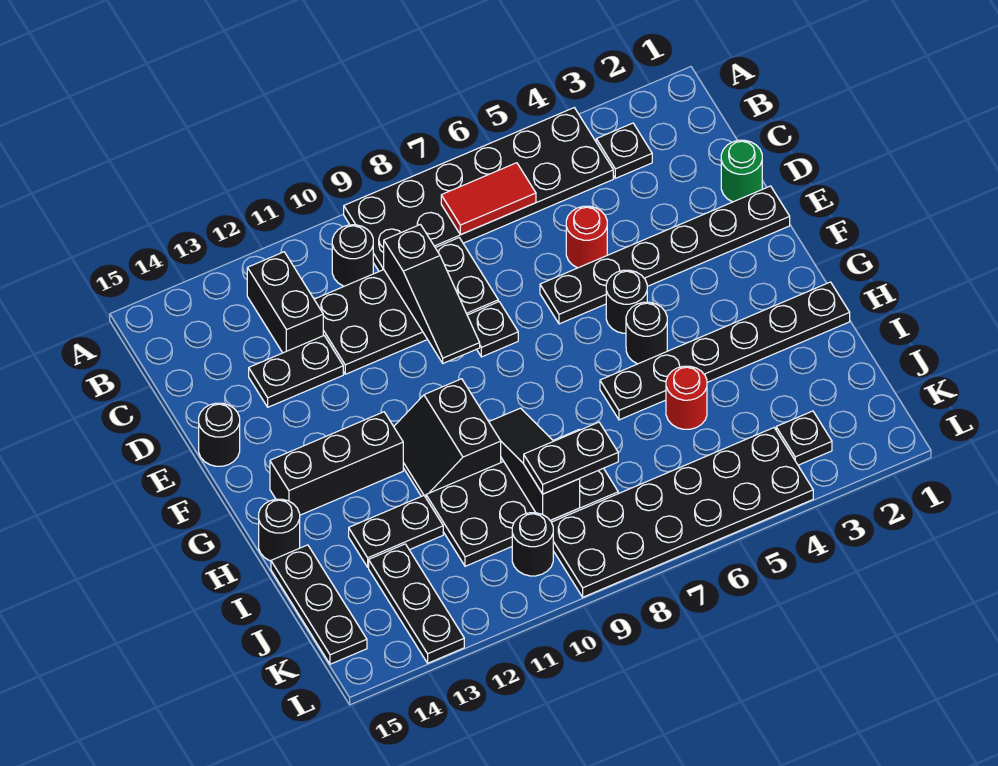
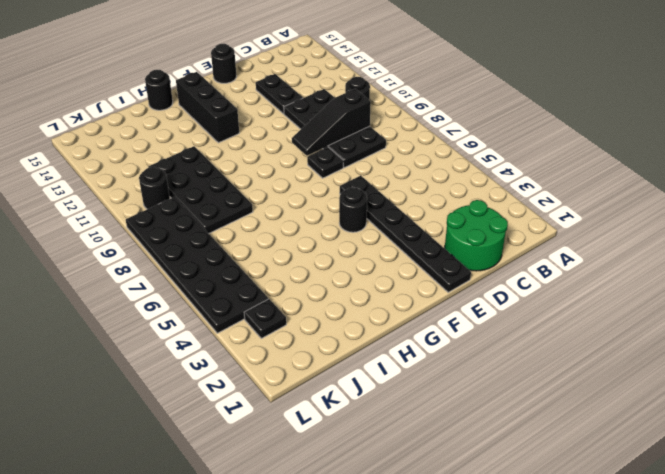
green round brick C1:D2 level 1 -> green round brick D1 level 1
none -> black plate A4:B9 level 1
none -> black plate B3 level 1
none -> black brick B12:C12 level 1

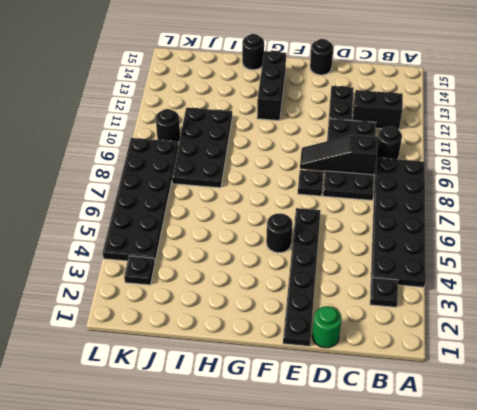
none -> red round brick D5 level 1
none -> black round brick G5 level 1
none -> black slope G10:H11 level 1 top 10

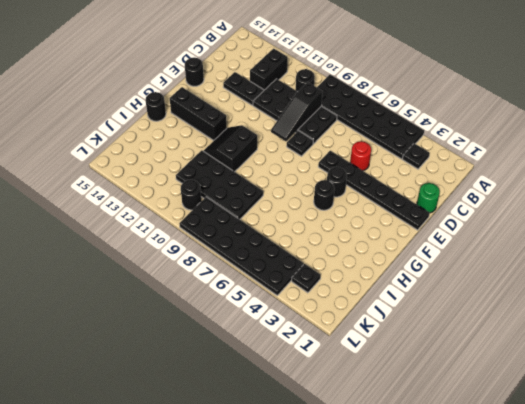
none -> black plate H1:H6 level 1
none -> red round brick I5 level 1
none -> black plate I12:I13 level 1

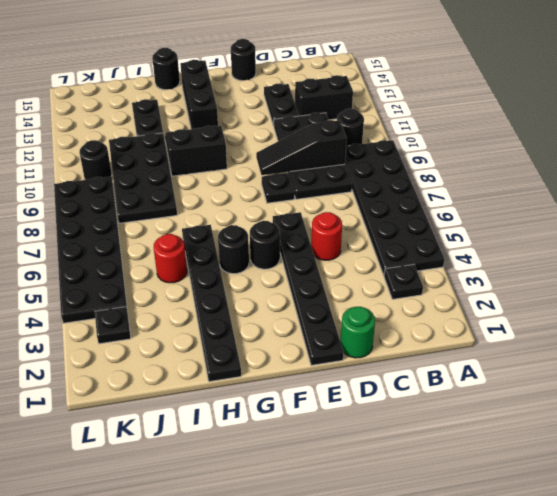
none -> black plate I15:K15 level 1
none -> black plate J13:L13 level 1
none -> red tile B6:B7 level 2

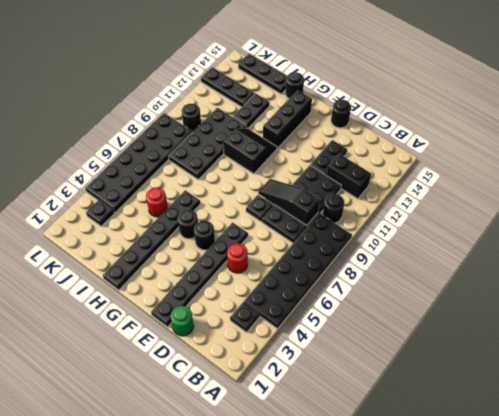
none -> red tile B6:B7 level 2
none -> black slope H9:J9 level 2 top J
none -> black plate J8:J9 level 3

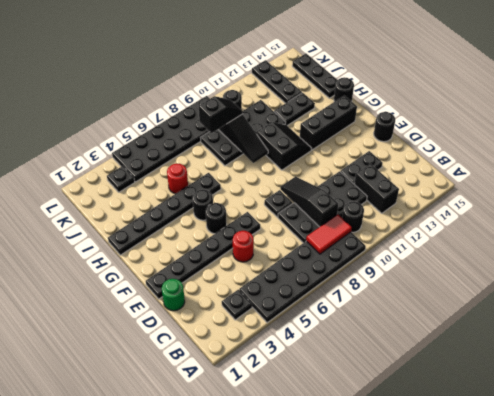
red tile B8:B9 level 2 -> red tile B6:B7 level 2
black slope J8:J9 level 3 top 8 -> black plate J8:J9 level 3

